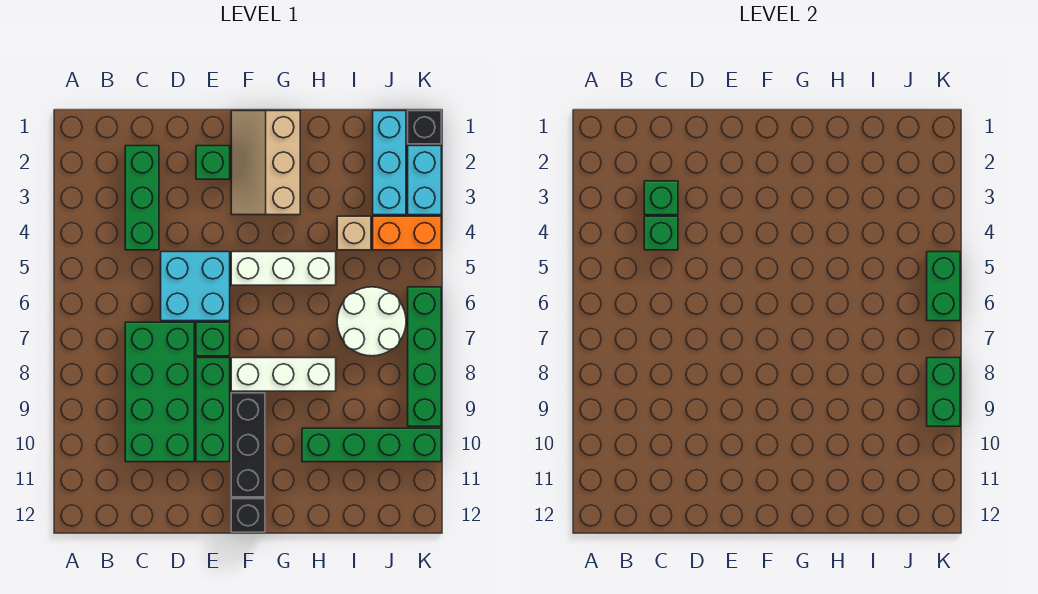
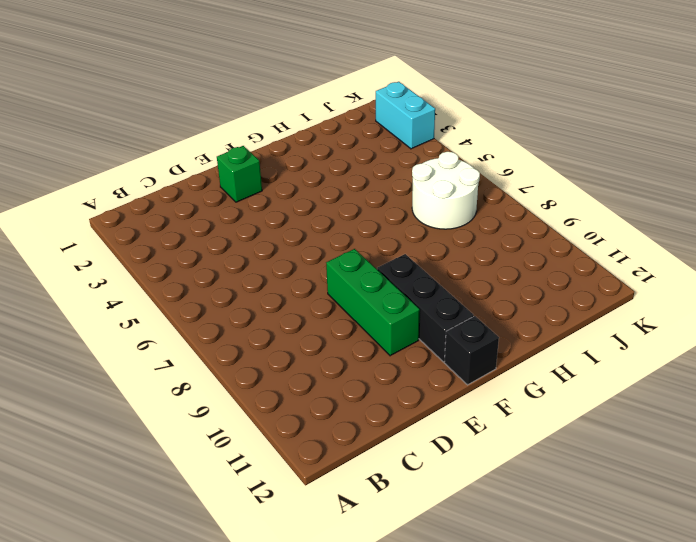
none -> green brick C2:C4 level 1
none -> green brick C7:D10 level 1
none -> cyan brick D5:E6 level 1

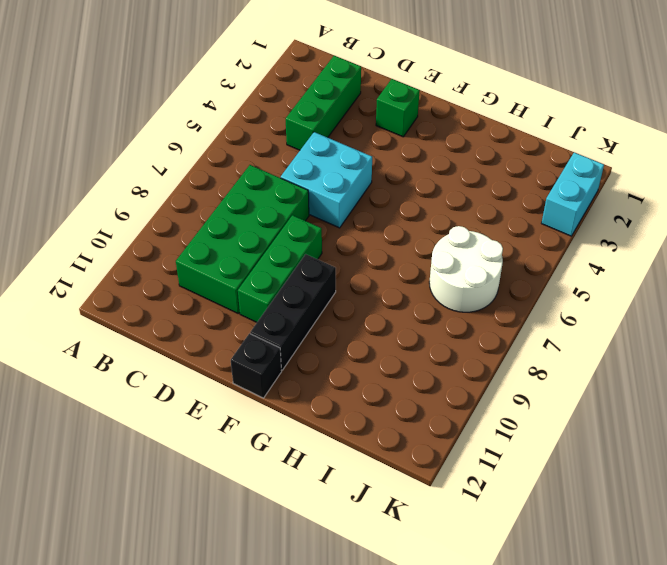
none -> green brick E7 level 1
none -> tan slope F1:G3 level 1 top G
none -> white brick F5:H5 level 1

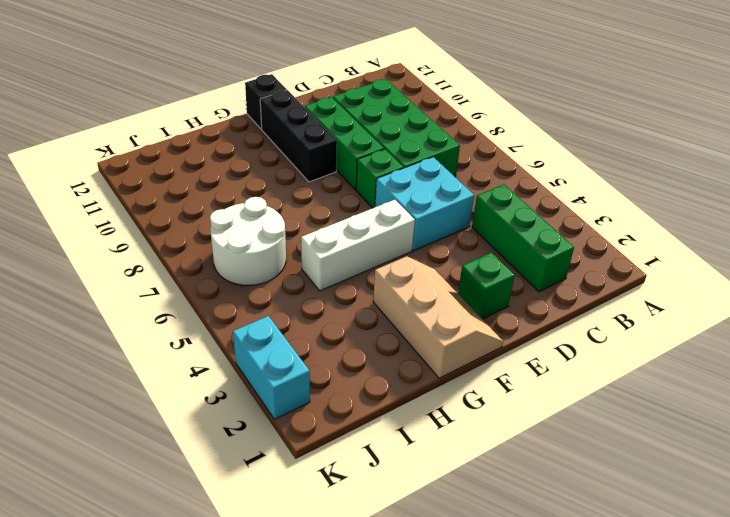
none -> white brick F8:H8 level 1
none -> green brick H10:K10 level 1
none -> tan brick I4 level 1

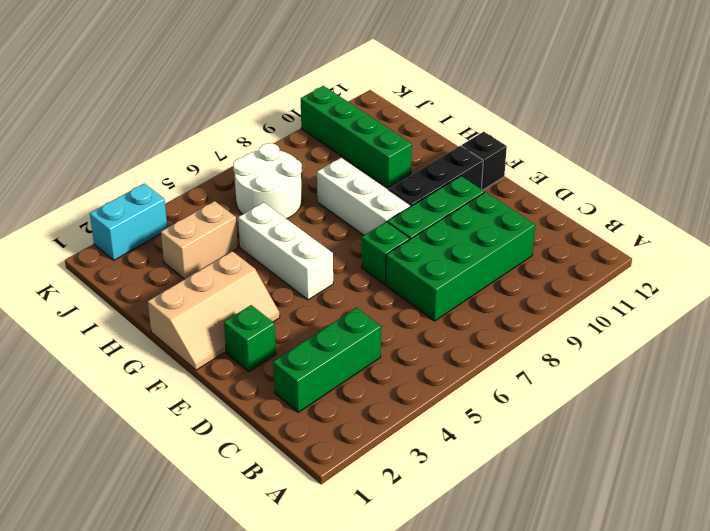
tan brick I3:I4 level 1 -> tan brick I4 level 1
none -> cyan brick D5:E6 level 1
none -> cyan brick J1:J3 level 1
none -> orange brick J4:K4 level 1

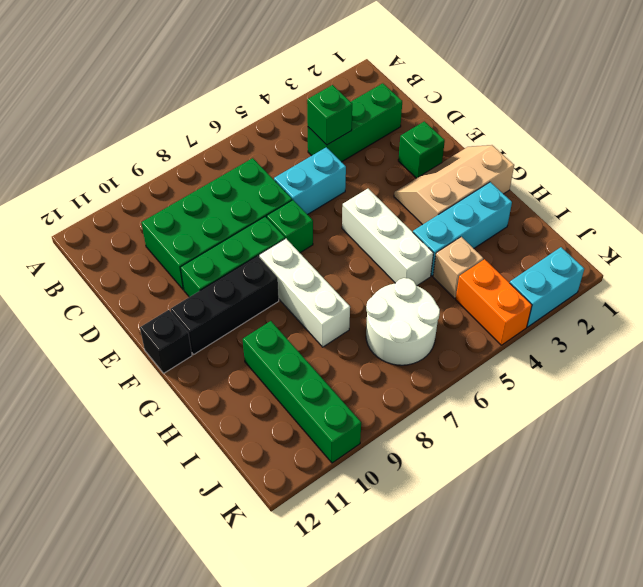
cyan brick D5:D6 level 1 -> cyan brick D5:E6 level 1
cyan brick H2:H4 level 1 -> cyan brick J1:J3 level 1
none -> black brick K1 level 1
none -> green brick K6:K9 level 1
none -> green brick C3 level 2

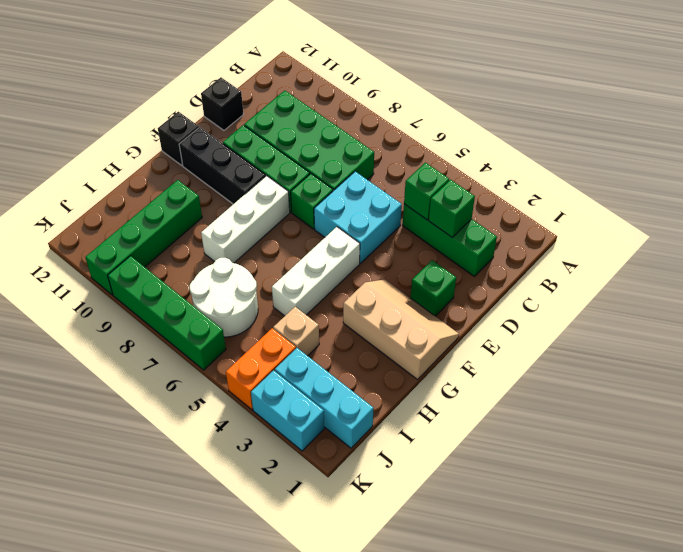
black brick D12 level 1 -> black brick K1 level 1
none -> green brick K5:K6 level 2
none -> green brick K8:K9 level 2

